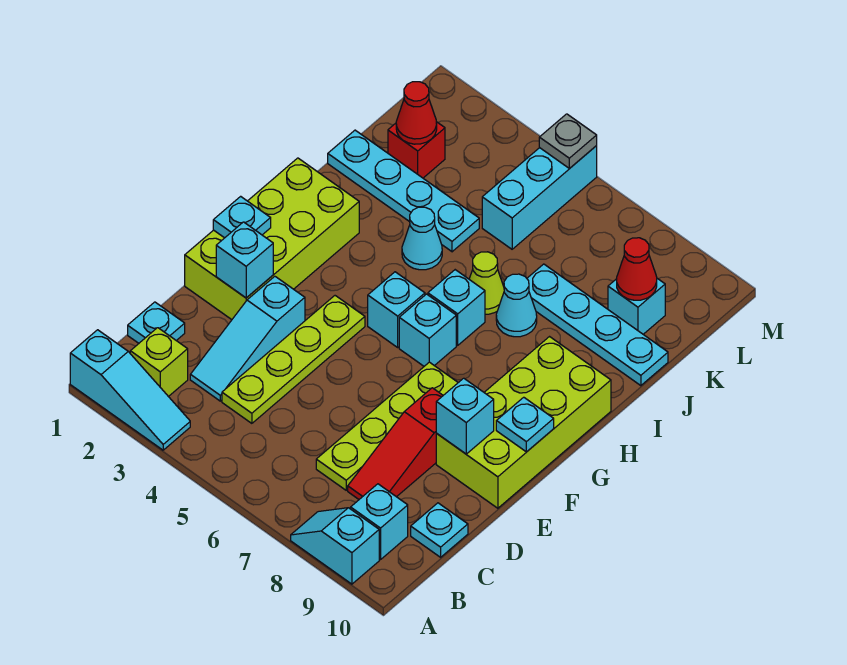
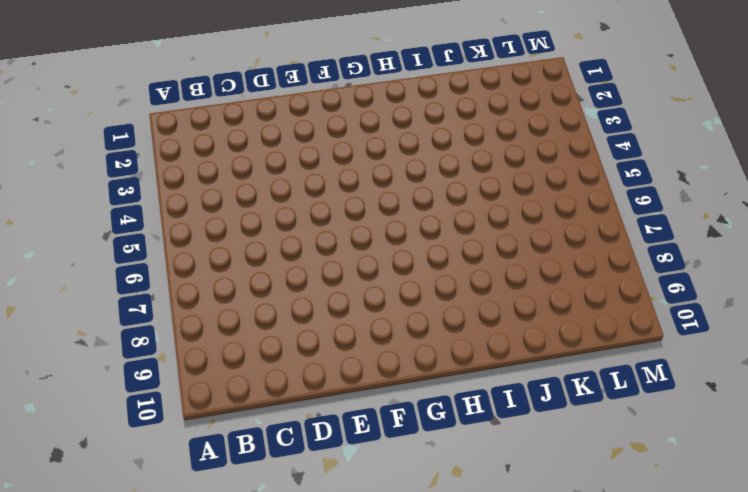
none -> cyan slope A1:A3 level 1 top 1
none -> cyan slope A8:A9 level 1 top 9
none -> lime brick B2 level 1
none -> cyan brick B9 level 1

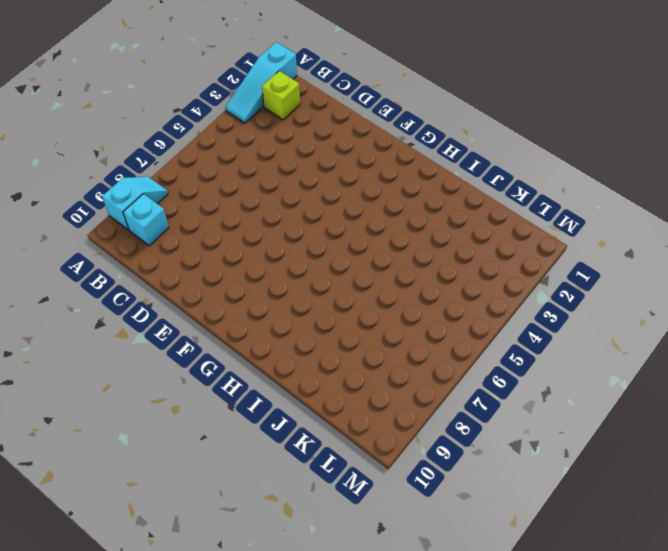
none -> cyan plate C1 level 1
none -> cyan slope C3:E3 level 1 top E
none -> lime plate C4:F4 level 1
none -> lime plate C7:F7 level 1

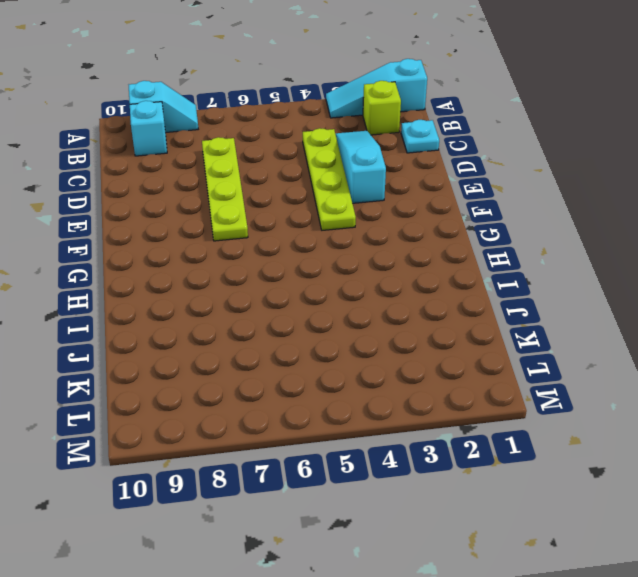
none -> red slope C8:E8 level 1 top E
none -> cyan plate C10 level 1
none -> lime brick E1:H2 level 1
none -> lime brick E9:H10 level 1

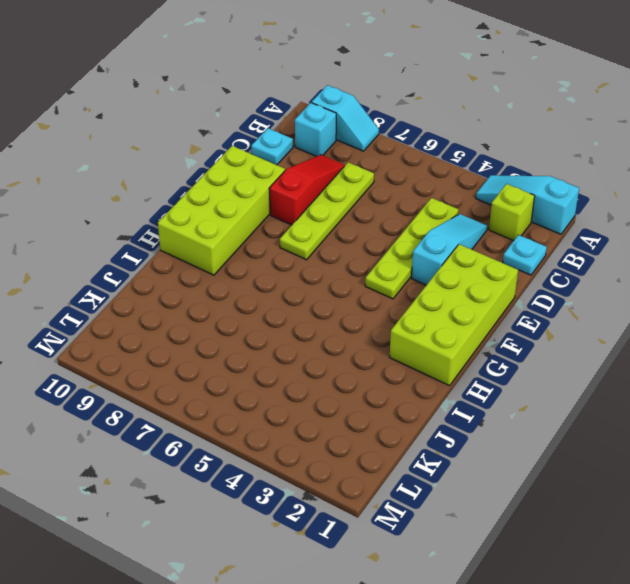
none -> cyan brick G5 level 1
none -> cyan brick G6 level 1
none -> cyan brick H6 level 1
none -> cyan cone I4 level 1

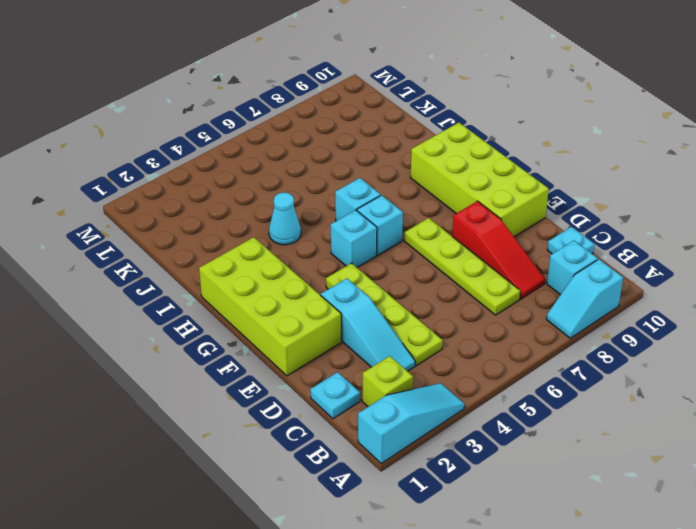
none -> lime cone I6 level 1
none -> cyan cone I7 level 1
none -> cyan plate J1:J4 level 1
none -> cyan plate J7:J10 level 1

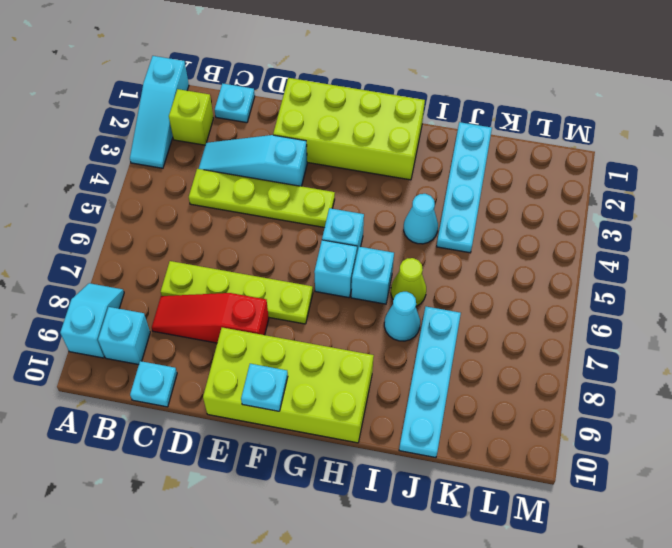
none -> red brick K2 level 1
none -> cyan brick K5:M5 level 1
none -> cyan brick K9 level 1
none -> cyan brick E2 level 2

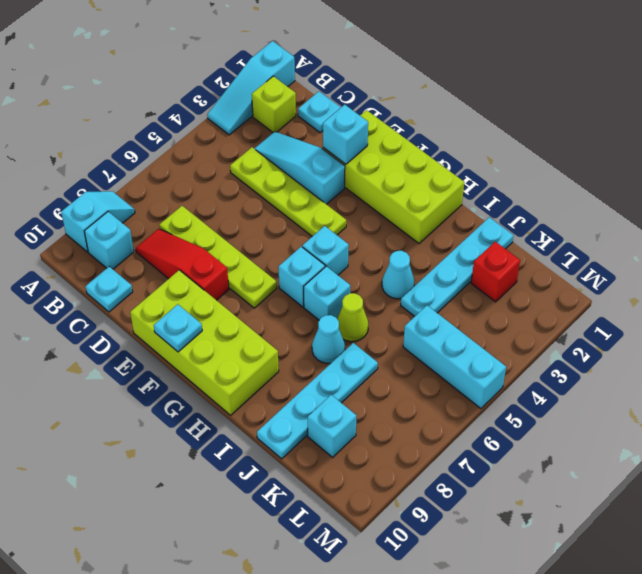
none -> cyan brick E9 level 2
none -> cyan plate F1 level 2
none -> red cone K2 level 2
none -> red cone K9 level 2

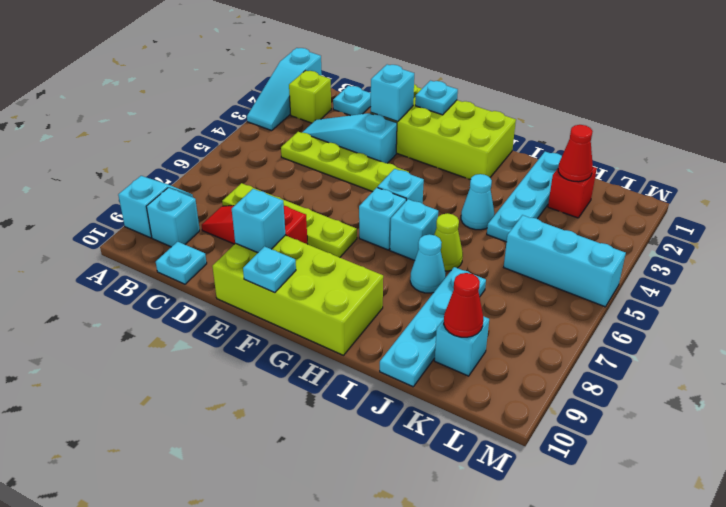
none -> grey plate M5 level 2

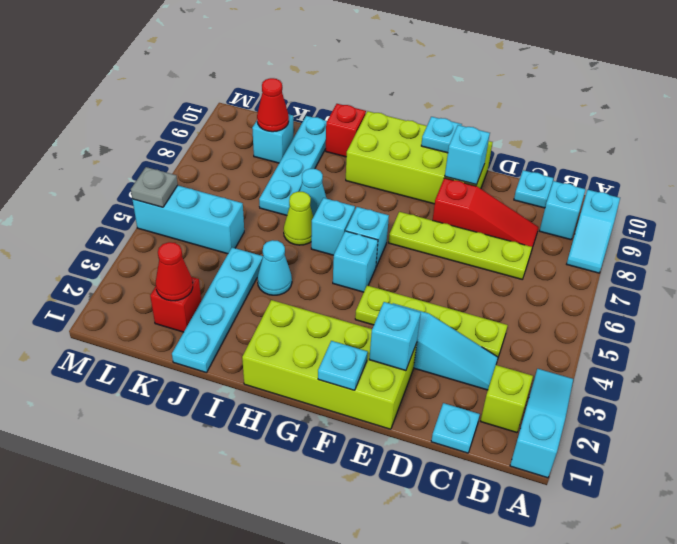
red brick I10 level 1 -> none

